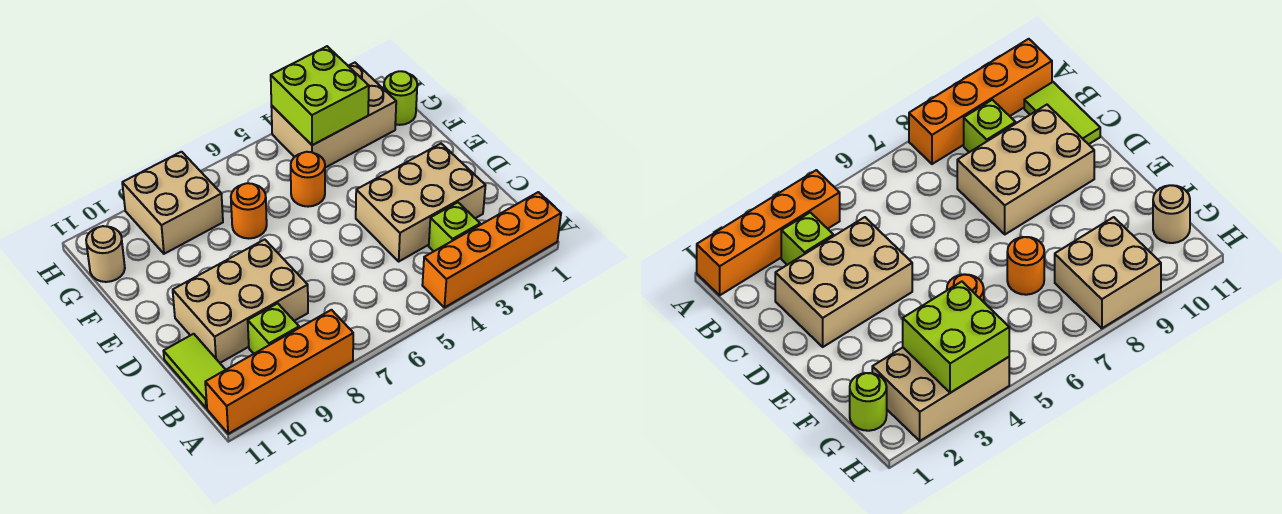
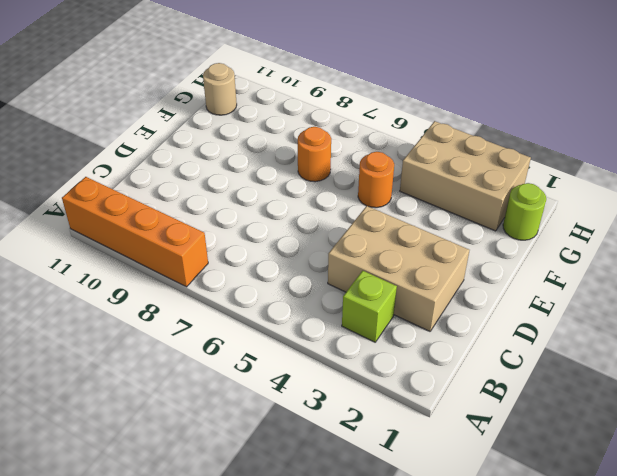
none -> orange brick A1:A4 level 1
none -> lime brick B9 level 1
none -> lime tile B11:C11 level 1

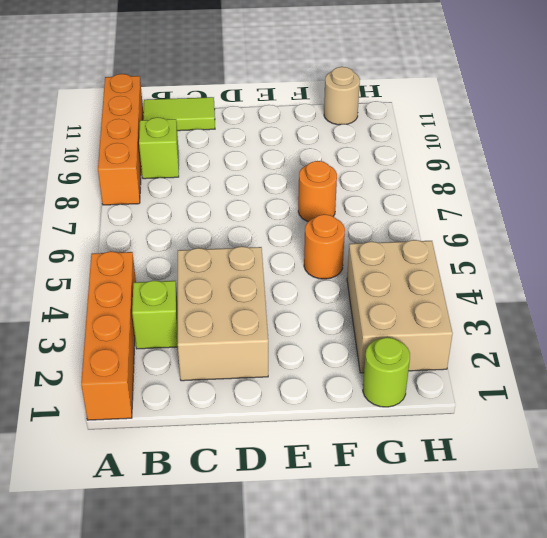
none -> tan brick C8:D10 level 1
none -> tan brick G8:H9 level 1
none -> lime brick G3:H4 level 2

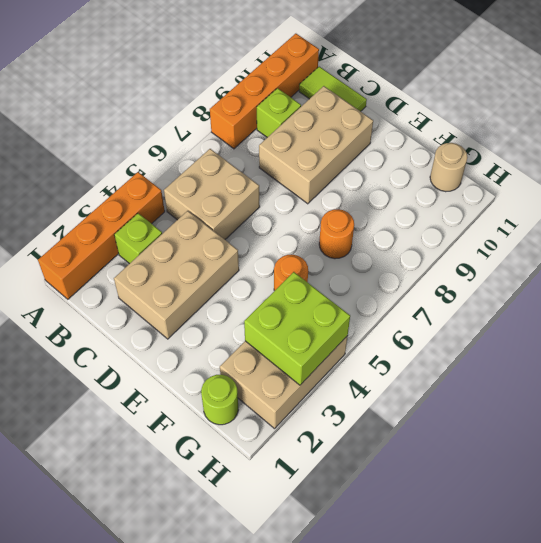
tan brick B5:C6 level 1 -> tan brick G8:H9 level 1

